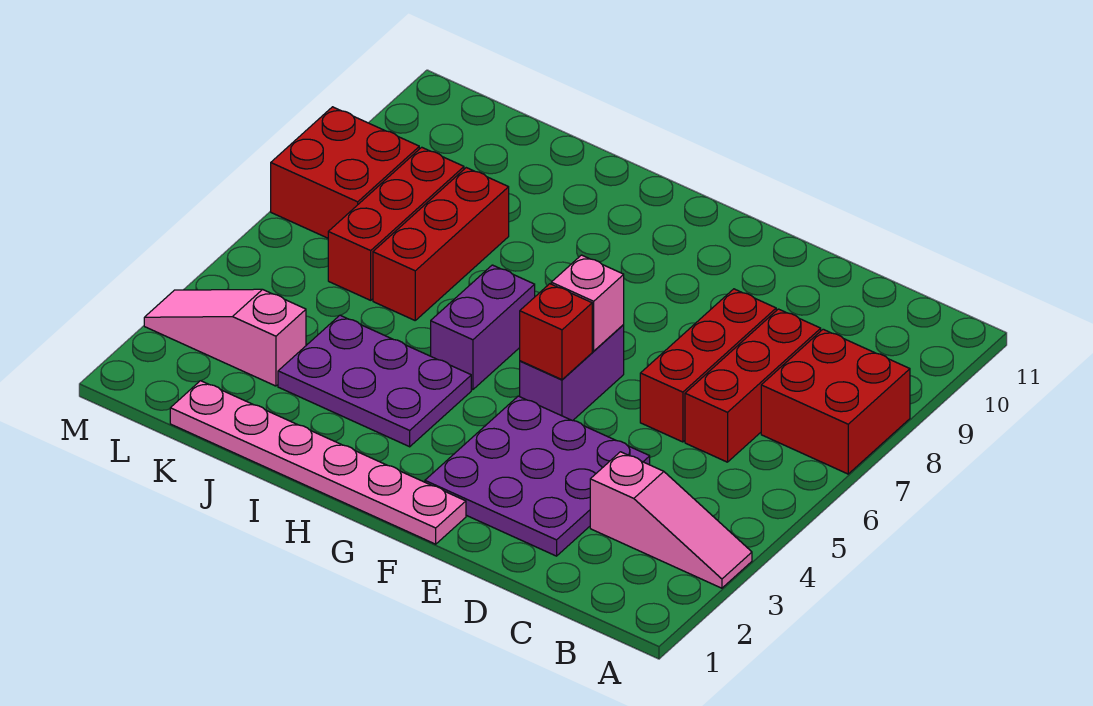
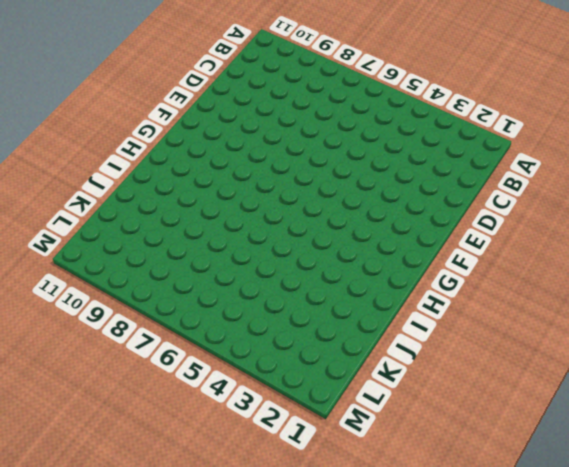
none -> pink slope A3:C3 level 1 top C
none -> red brick A7:B8 level 1
none -> red brick C6:C8 level 1

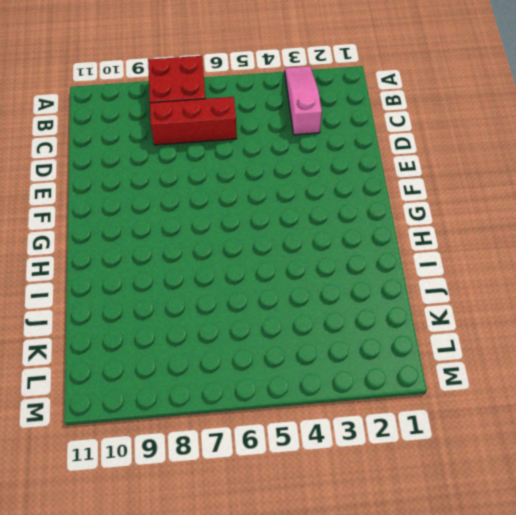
none -> purple plate D2:F4 level 1
none -> red brick D6:D8 level 1
none -> pink plate F1:K1 level 1

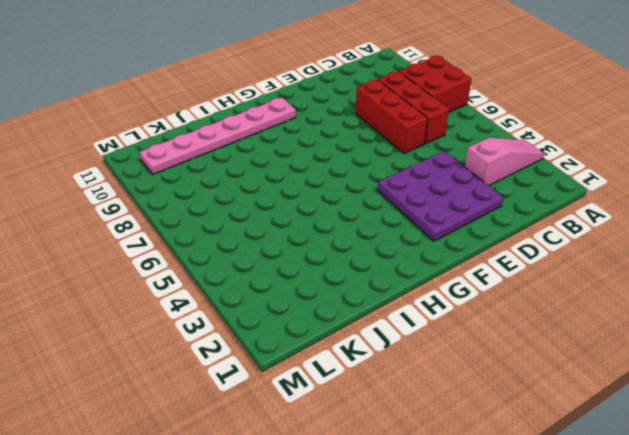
pink plate G10:L10 level 1 -> pink plate F1:K1 level 1
none -> purple brick F5:F6 level 1
none -> purple plate H3:J4 level 1
none -> purple brick H5:H6 level 1

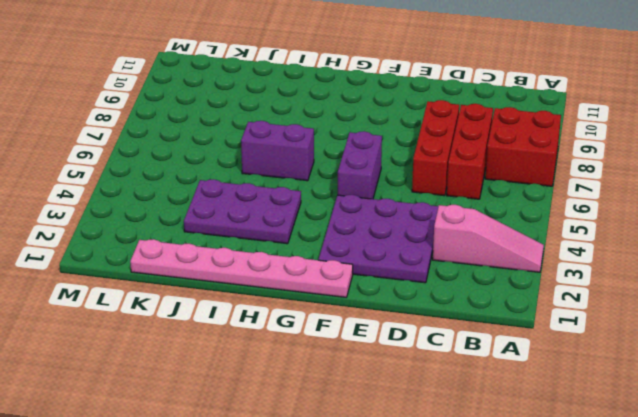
purple brick H6:I6 level 1 -> purple brick H5:H6 level 1
none -> red brick J6:J8 level 1
none -> pink slope K3:M3 level 1 top K
none -> red brick K6:K8 level 1

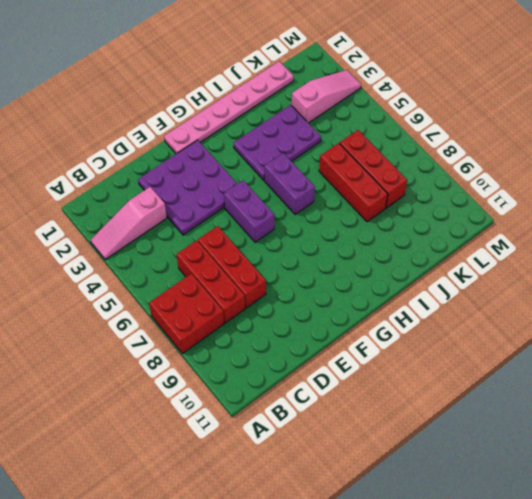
none -> red brick L7:M8 level 1
none -> red brick F5 level 2
none -> pink brick F6 level 2

